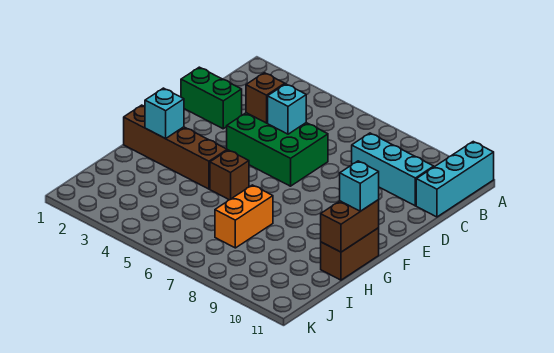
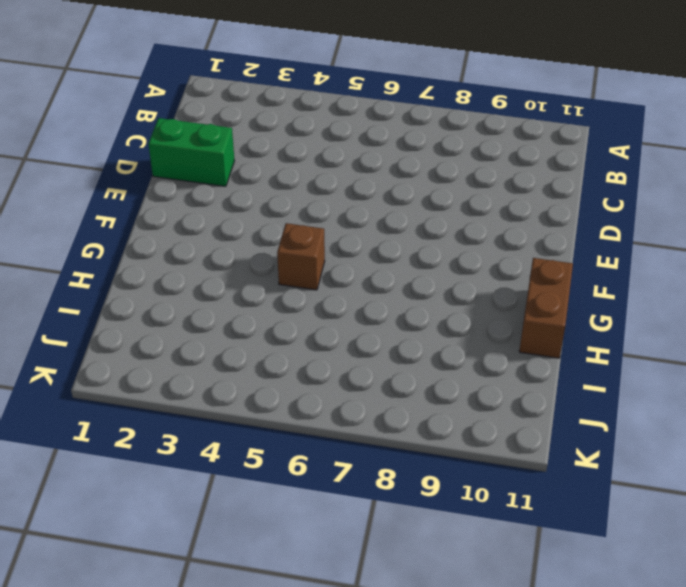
none -> cyan brick A11:C11 level 1
none -> cyan brick C8:C10 level 1
none -> green brick D4:E6 level 1

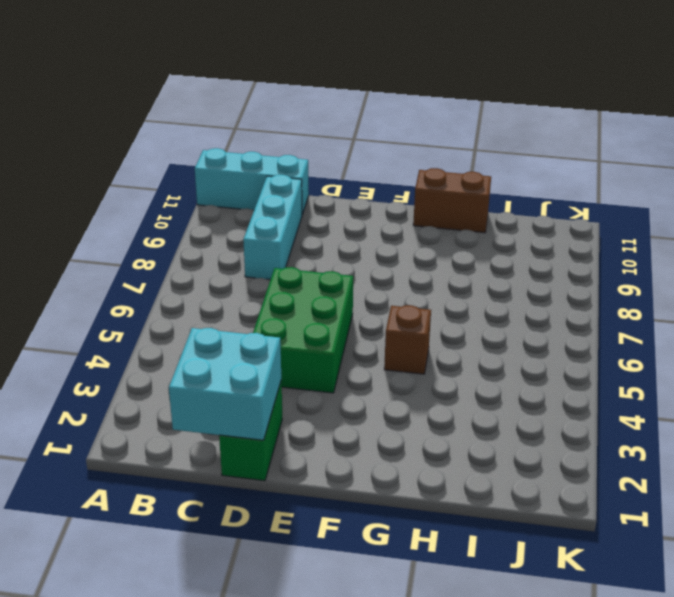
cyan brick C1:D2 level 2 -> none
none -> brown brick G1:G4 level 1
none -> orange brick H7:I7 level 1
none -> brown brick D4 level 2

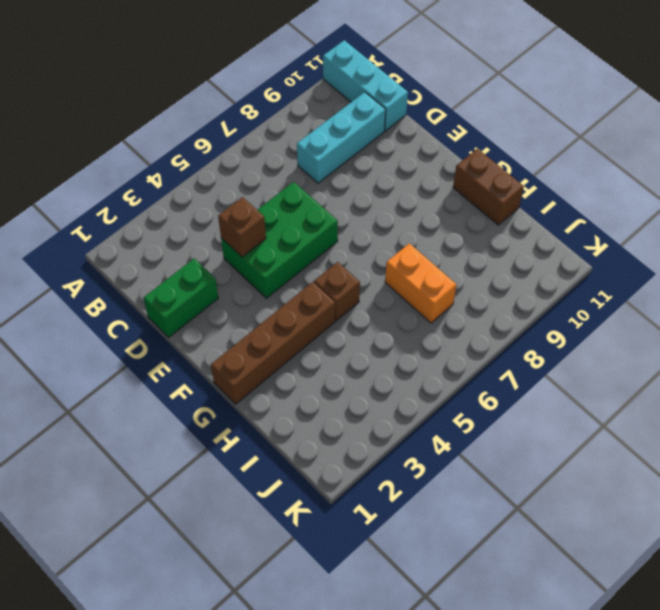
none -> cyan brick D5 level 2
none -> cyan brick G2 level 2
none -> brown brick G11:H11 level 2

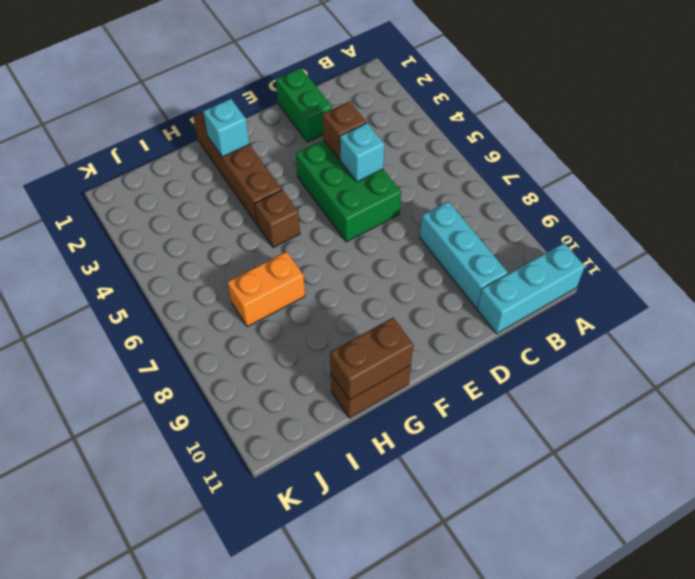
none -> cyan brick G11 level 3

